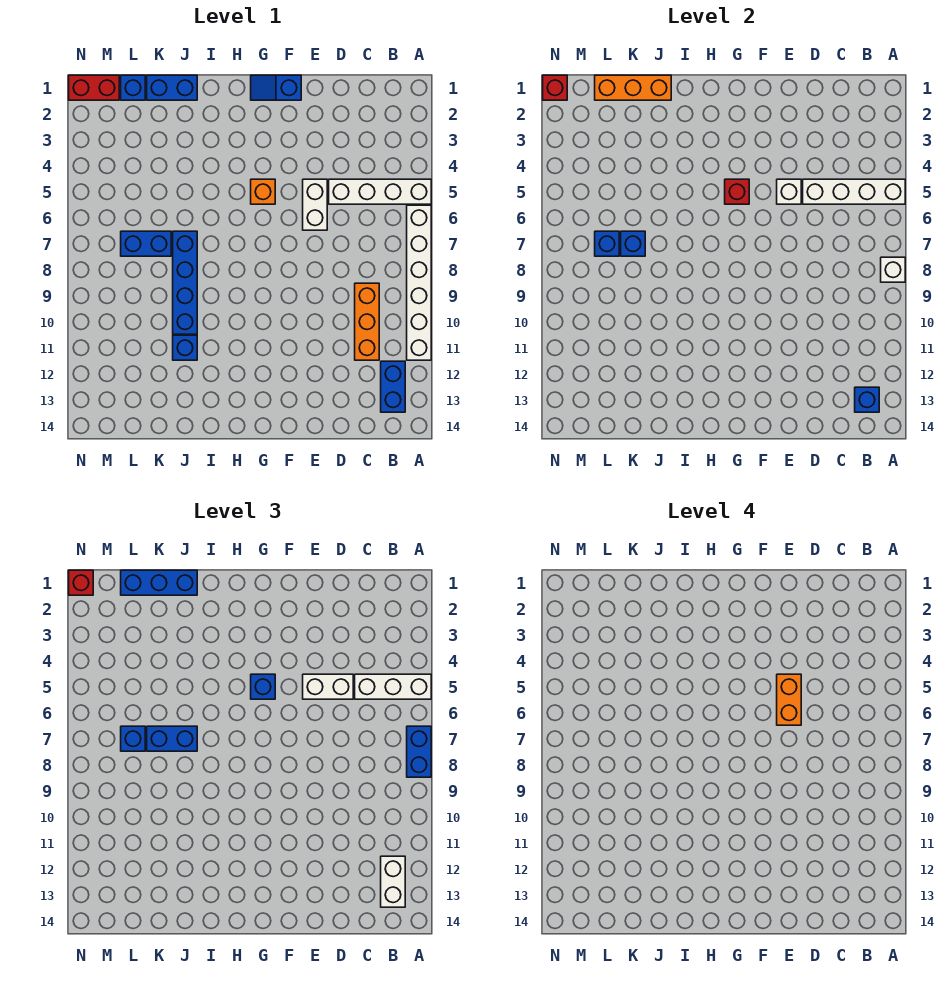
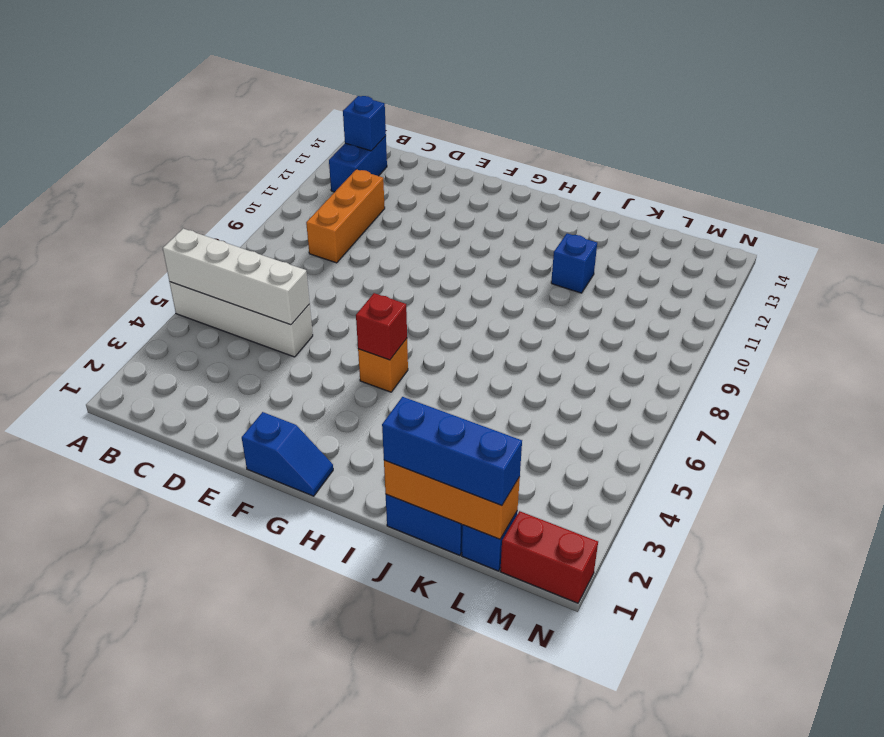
none -> white brick A6:A11 level 1
none -> white brick E5:E6 level 1
none -> blue brick J7:J10 level 1
none -> blue brick K7:L7 level 1

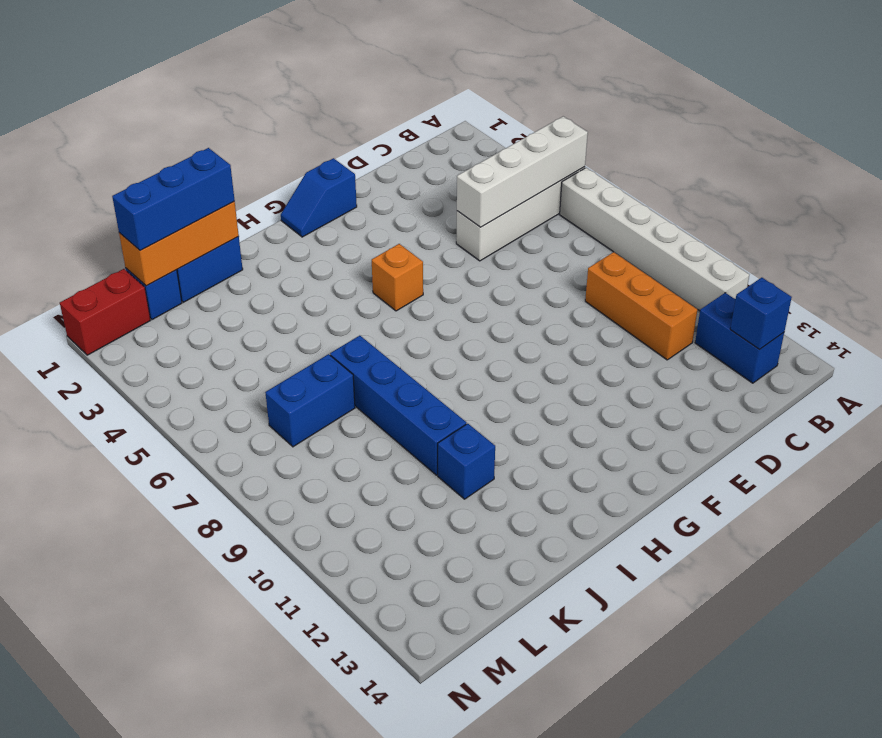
none -> white brick E5:E6 level 1
none -> white brick A8 level 2
none -> white brick E5 level 2
none -> red brick G5 level 2

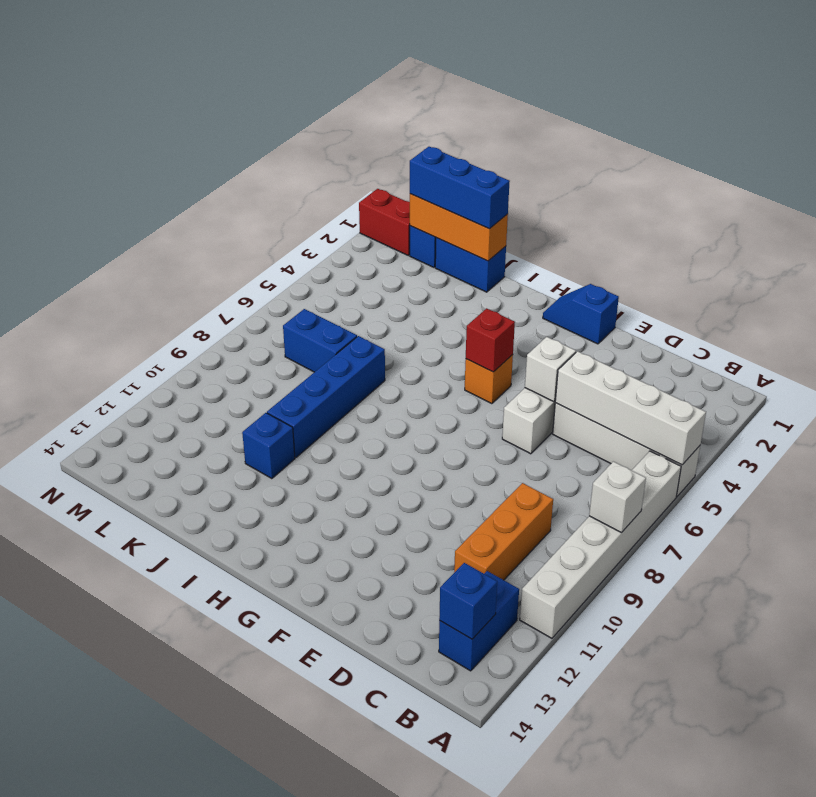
none -> blue brick K7 level 2
none -> blue brick L7 level 2
none -> red brick N1 level 2
none -> white brick A5:C5 level 3

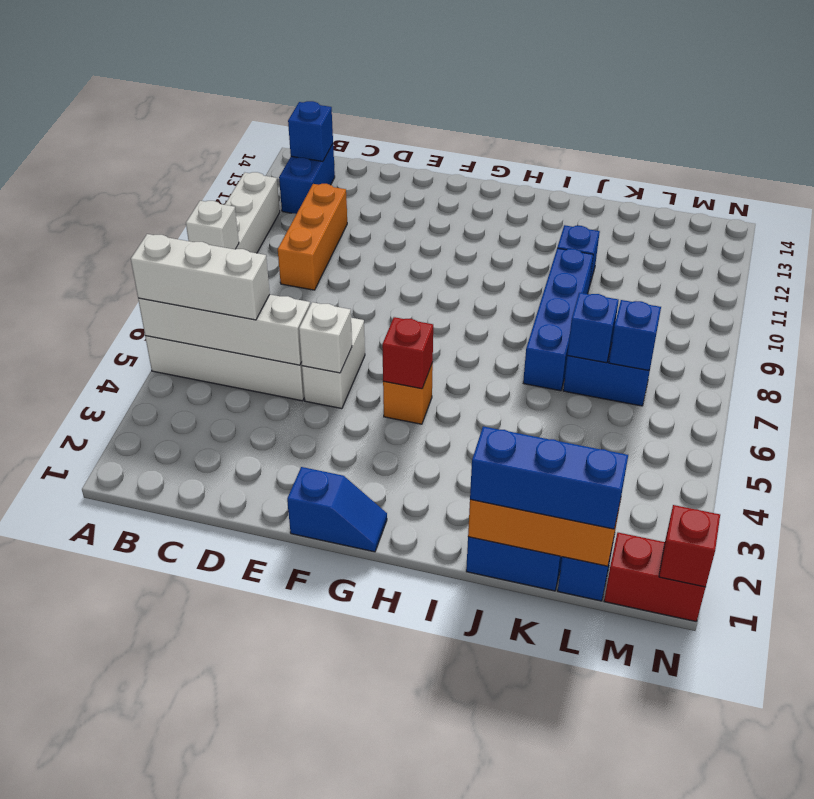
none -> blue brick A7:A8 level 3
none -> white brick B12:B13 level 3
none -> white brick D5:E5 level 3
none -> blue brick G5 level 3

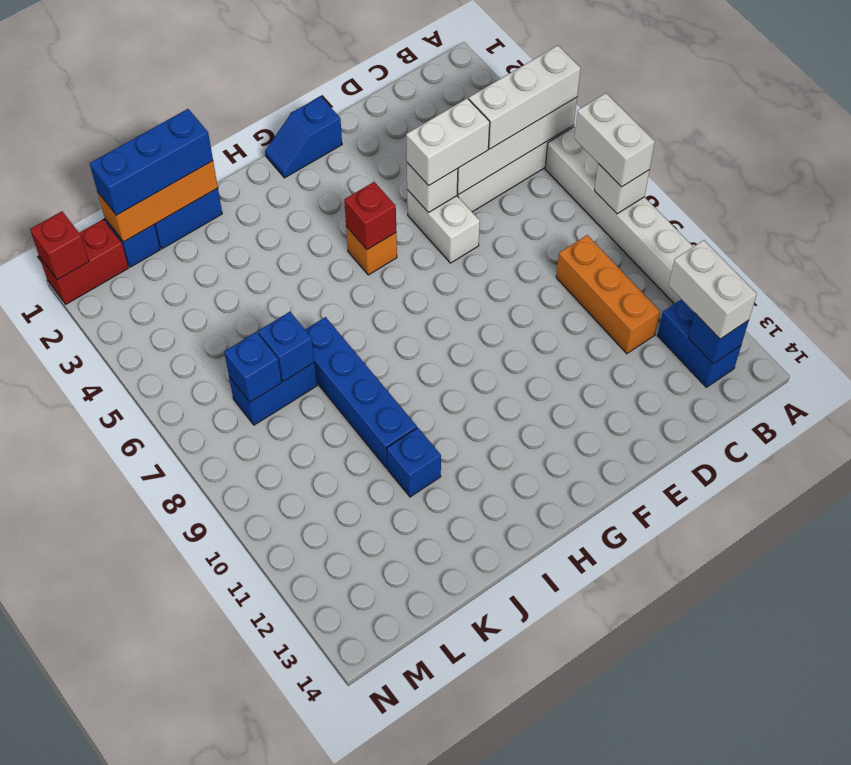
white brick A7:A8 level 3 -> blue brick A7:A8 level 3
none -> blue brick G5 level 3
none -> blue brick J7:K7 level 3
none -> blue brick L7 level 3
none -> red brick N1 level 3

